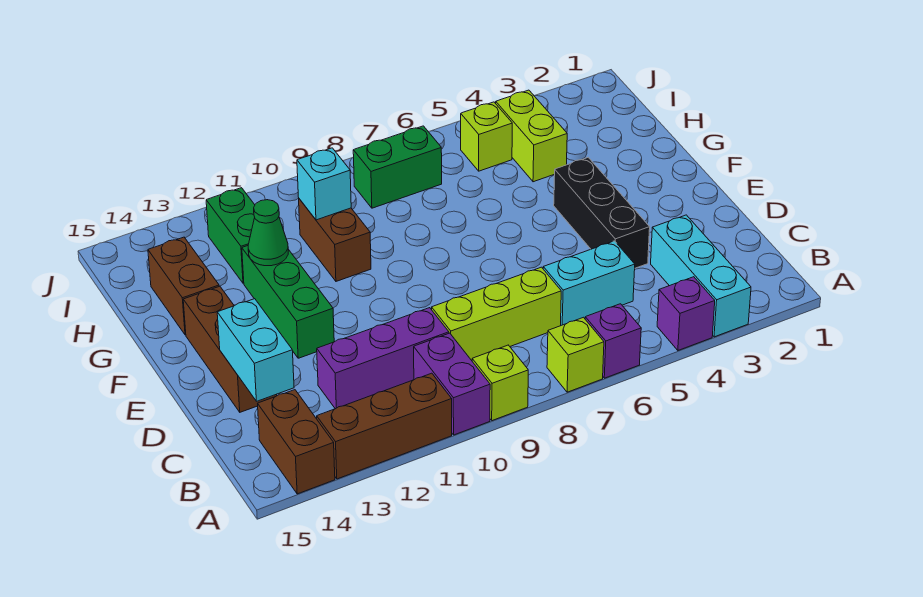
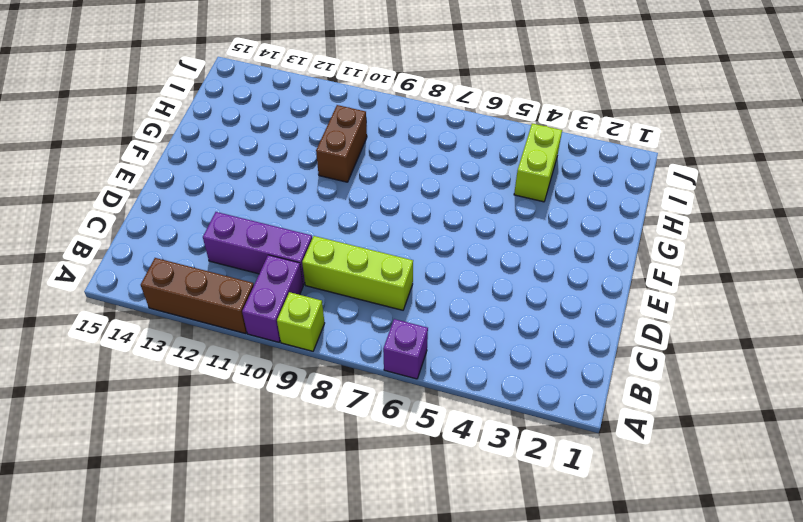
none -> cyan brick A3:C3 level 1
none -> purple brick A4 level 1
none -> lime brick A7 level 1

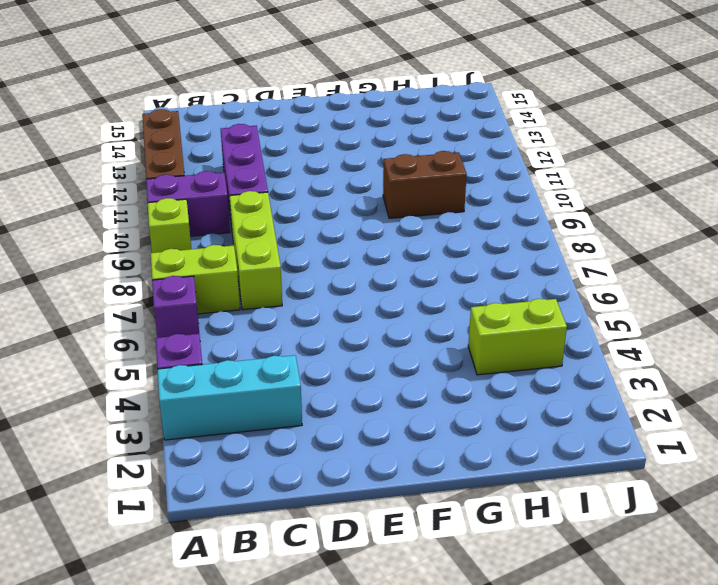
lime brick A7:B7 level 1 -> lime brick A7 level 1
none -> brown brick A14:B14 level 1
none -> cyan brick C5:C6 level 1
none -> black brick D4:F4 level 1

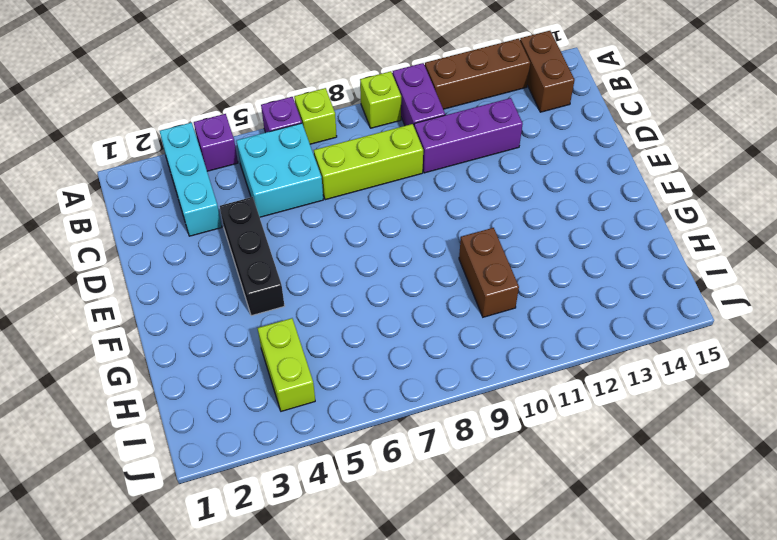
cyan brick B5:C6 level 1 -> cyan brick C5:C6 level 1
none -> brown brick D14:F14 level 1
none -> green brick E12:G12 level 1
none -> brown brick G14:H14 level 1

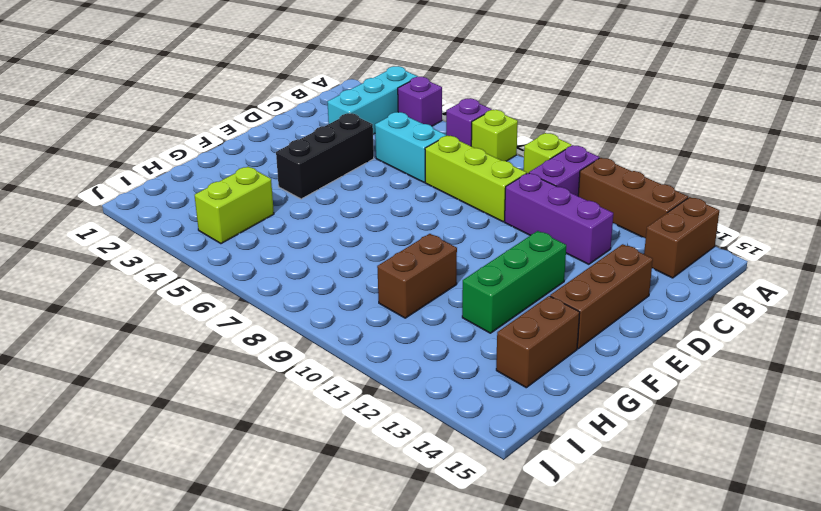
none -> green brick H12:I12 level 1
none -> lime brick I5 level 1
none -> green brick I7:I8 level 1

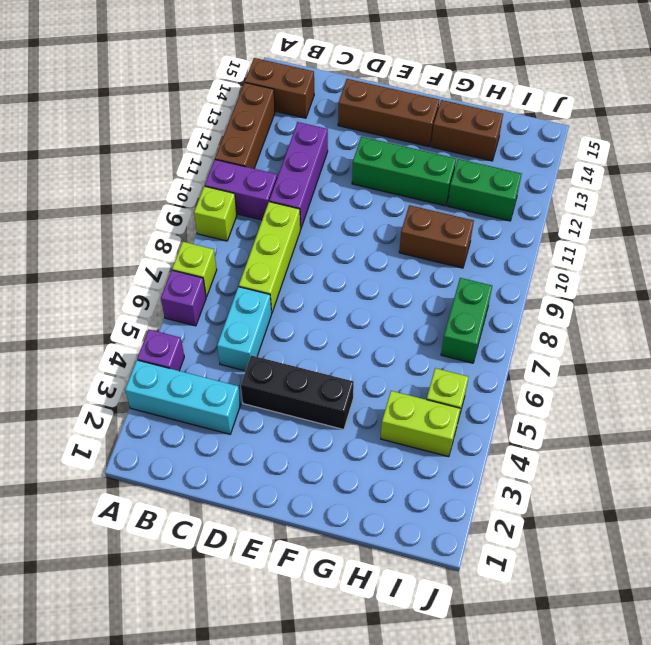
none -> cyan brick C14:D14 level 2
none -> green cone G12 level 2
none -> cyan brick H10 level 2

